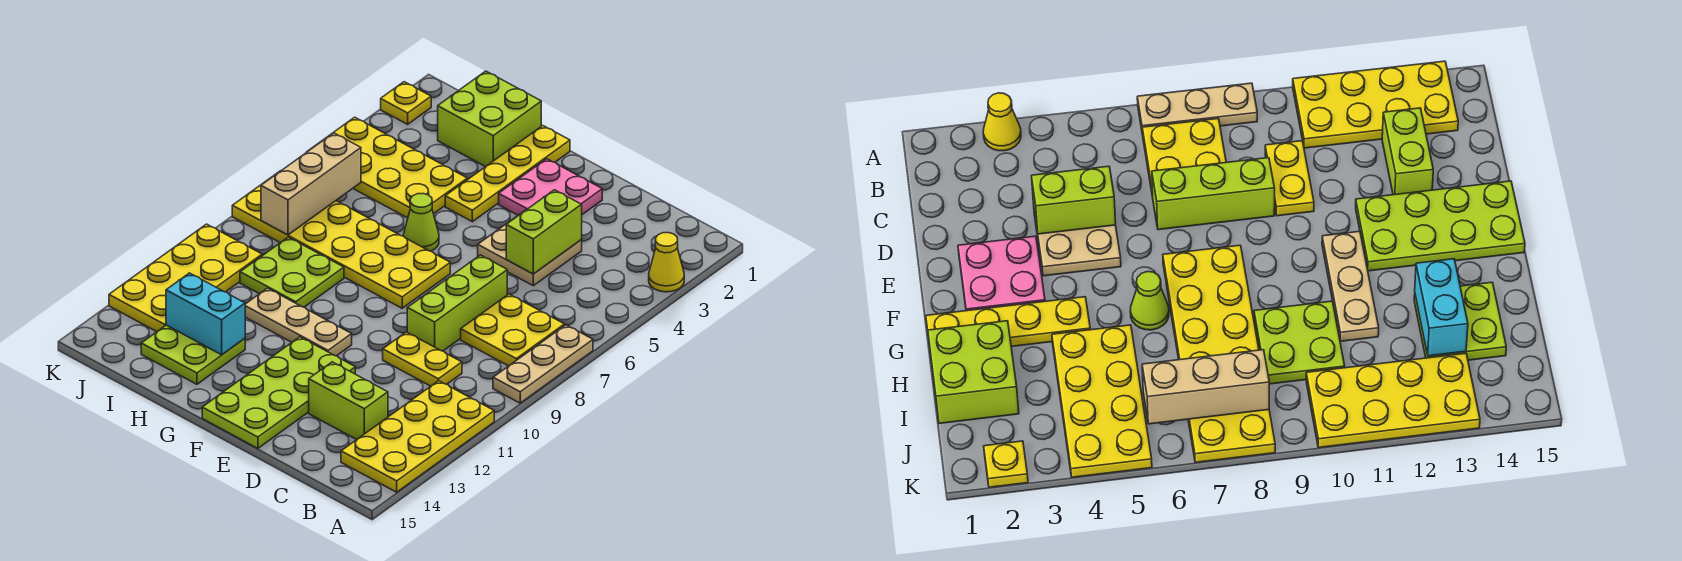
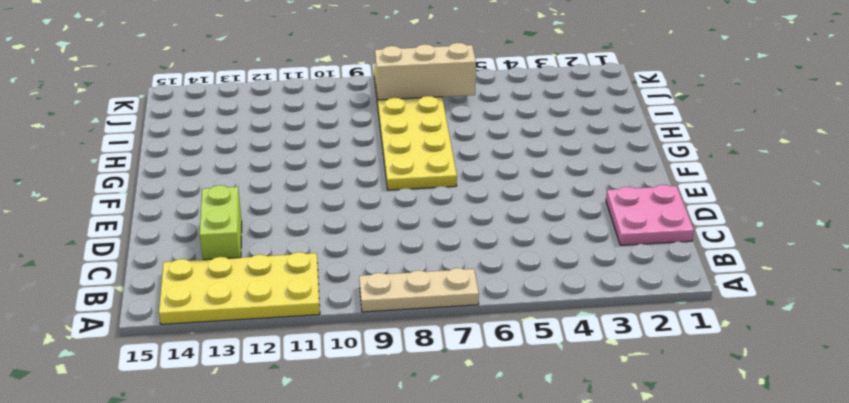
pink plate C1:D2 level 1 -> pink plate E2:F3 level 1
none -> yellow cone A3 level 1
none -> yellow plate B7:C8 level 1
none -> yellow plate C10:D10 level 1

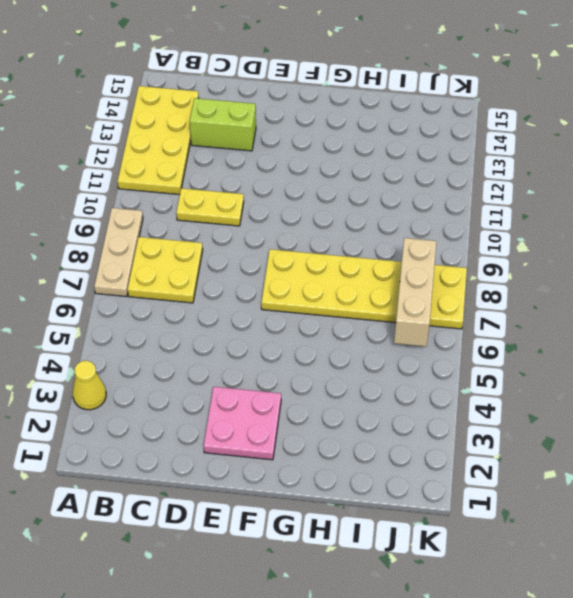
none -> tan plate D4:E5 level 1
none -> lime brick D7:D9 level 1
none -> lime plate E12:F15 level 1

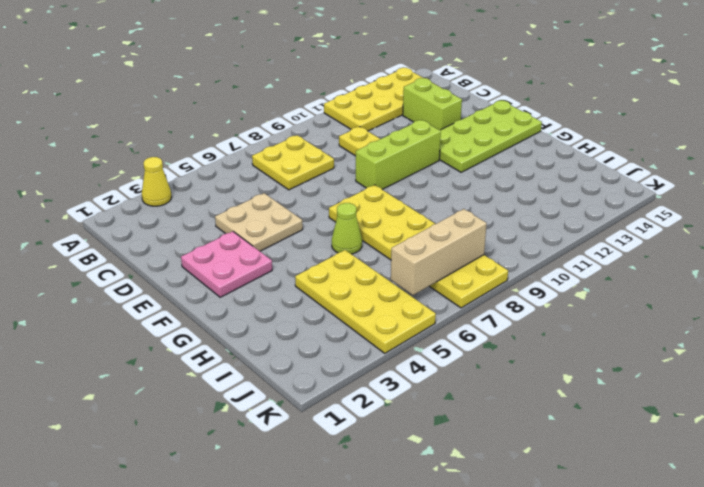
lime brick E9:E11 level 1 -> lime brick D7:D9 level 1
none -> tan plate A7:A9 level 1
none -> tan plate F11:H11 level 1
none -> yellow plate G1:G4 level 1

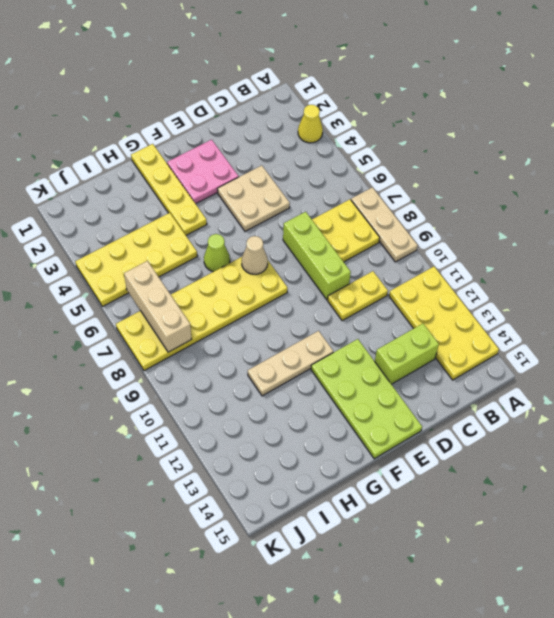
tan cone F7 level 2 -> none
none -> lime brick H1:I2 level 1
none -> lime plate H9:I10 level 1
none -> lime plate H13:I14 level 1

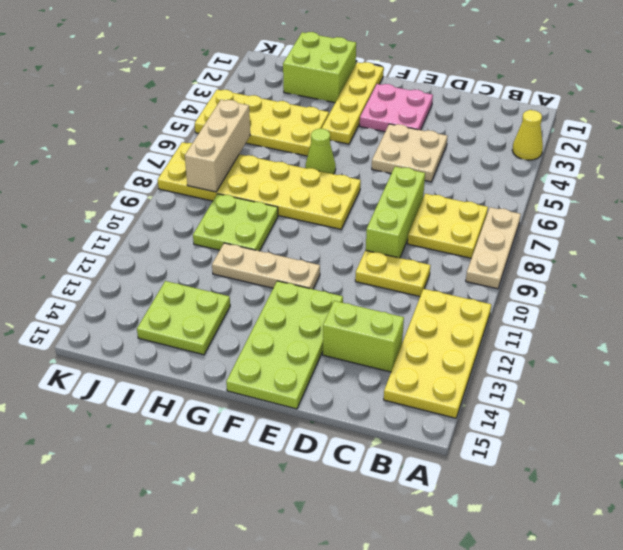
none -> yellow plate J10:K13 level 1
none -> yellow plate K2 level 1
none -> lime brick D4:D5 level 2

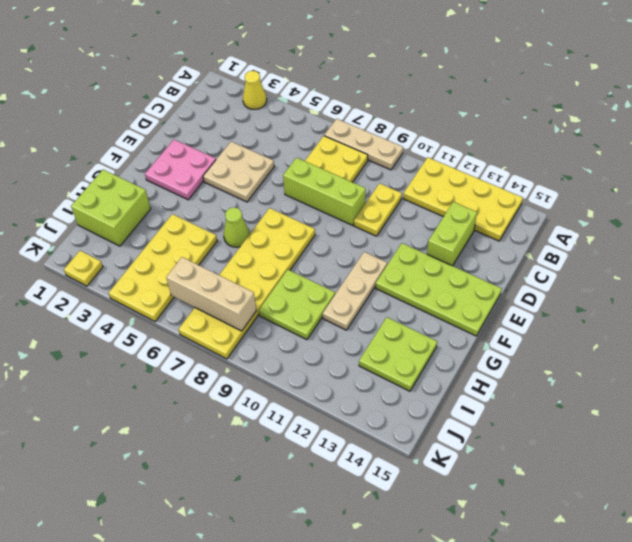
none -> yellow plate G1:G4 level 1
none -> yellow plate J10:K13 level 1
none -> lime brick D4:D5 level 2

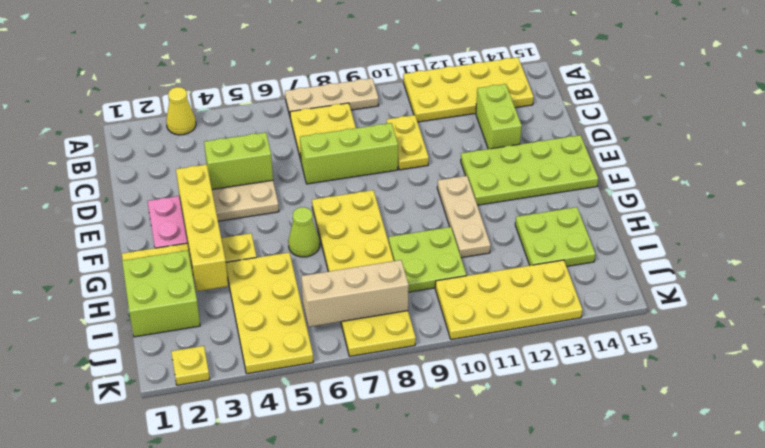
yellow brick E3:H3 level 2 -> none
none -> cyan brick H13:I13 level 2

